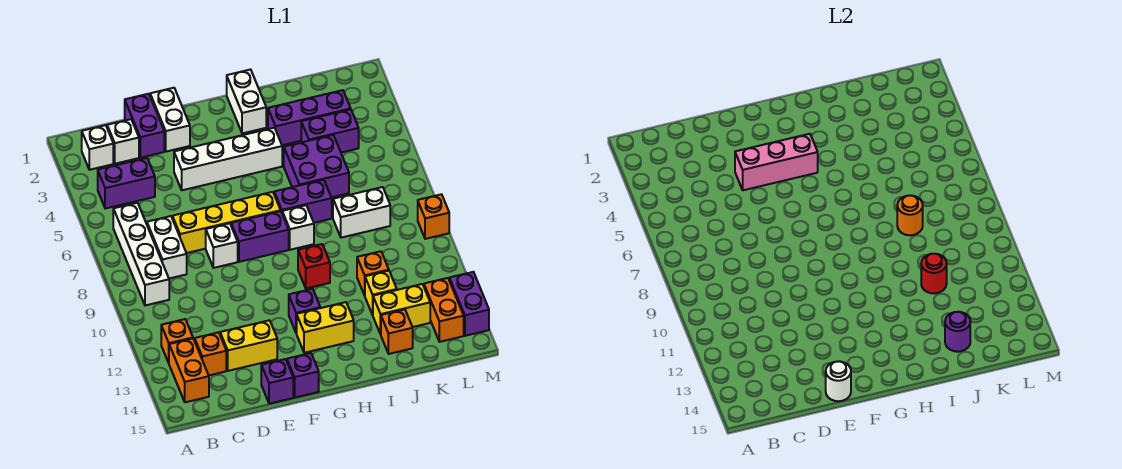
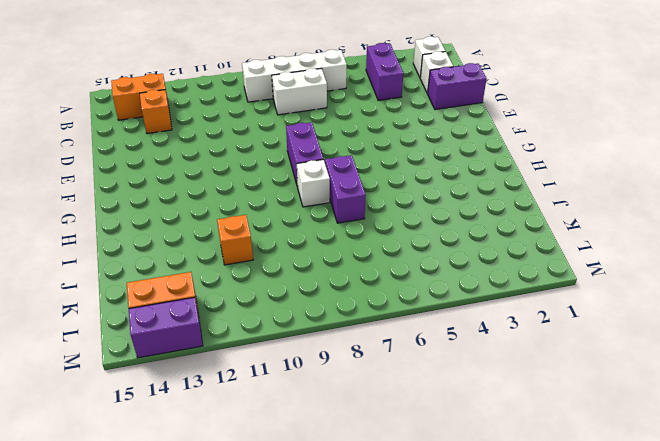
none -> orange brick B12 level 1
none -> yellow brick D7:G7 level 1
none -> yellow brick D13:E13 level 1
none -> white brick E1:E2 level 1

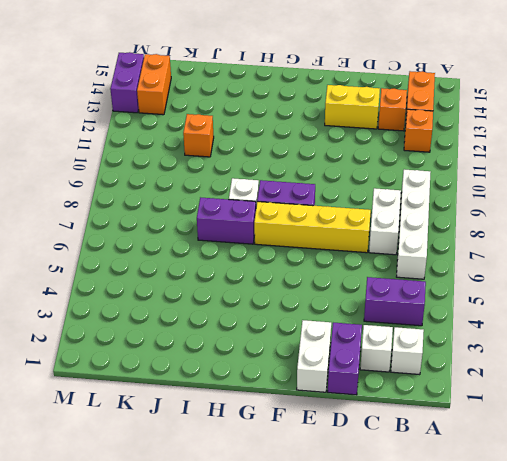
none -> white brick E4:H4 level 1
none -> white brick E8 level 1
none -> purple brick E15 level 1
none -> purple brick F15 level 1

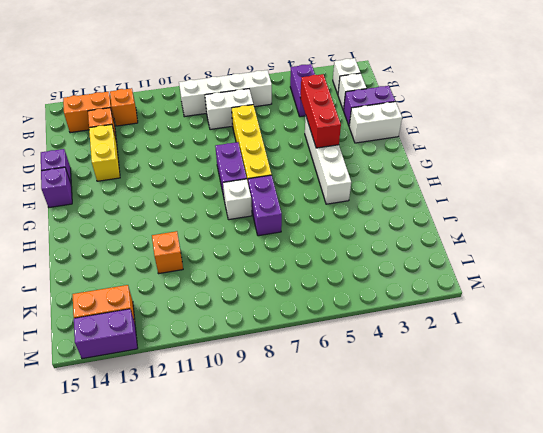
red brick D4:F4 level 2 -> pink brick E4:G4 level 2
none -> white brick E8 level 1
none -> purple brick G12 level 1
none -> yellow brick G13:H13 level 1
none -> white brick H1:H2 level 1

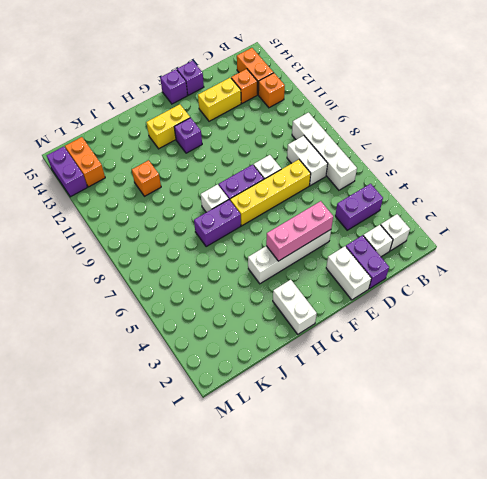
none -> red brick H10 level 1
none -> purple brick I3:K3 level 1
none -> purple brick I5:J6 level 1
none -> purple brick J4:K4 level 1

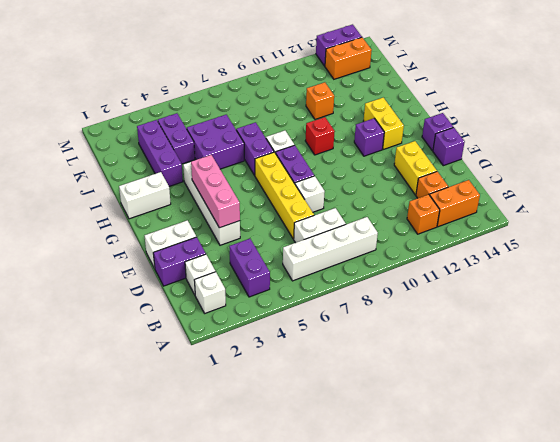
none -> white brick J8:K8 level 1
none -> yellow brick J12 level 1
none -> yellow brick J13:K13 level 1
none -> orange brick J14 level 1

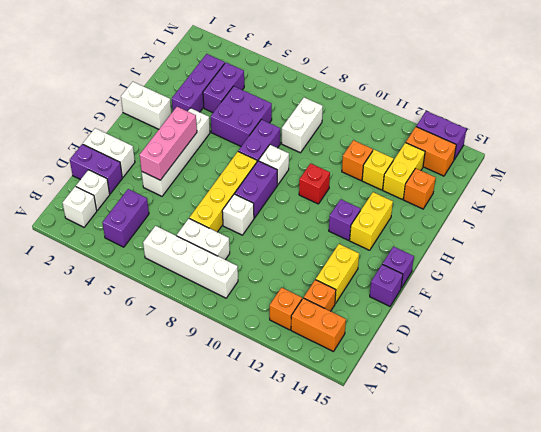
none -> orange brick M9 level 1
none -> white round brick E15 level 2
none -> orange round brick J8 level 2
none -> red round brick J11 level 2

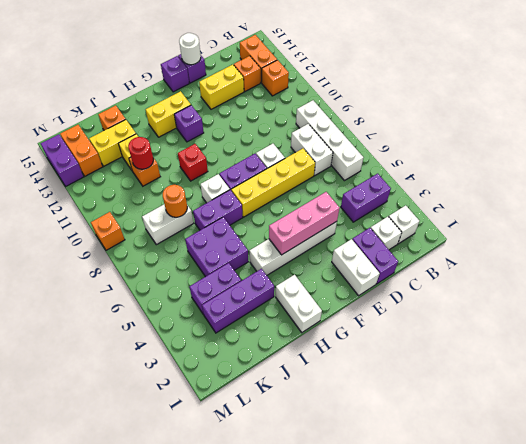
none -> purple round brick J14 level 2

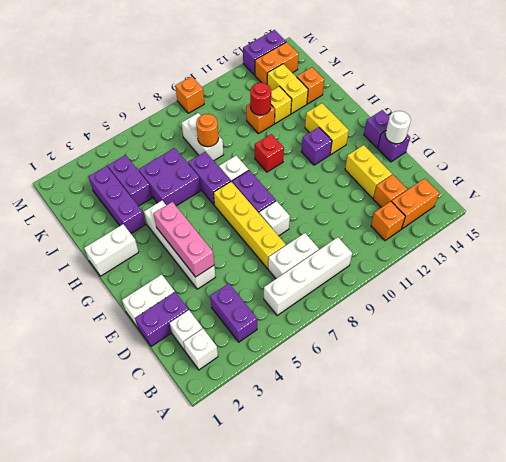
none -> purple round brick J14 level 2

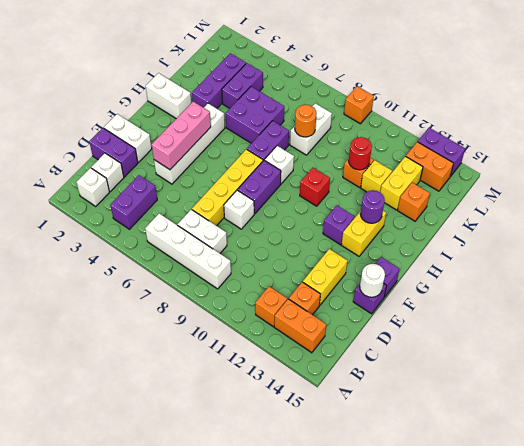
purple round brick H13 level 2 -> purple round brick J14 level 2

